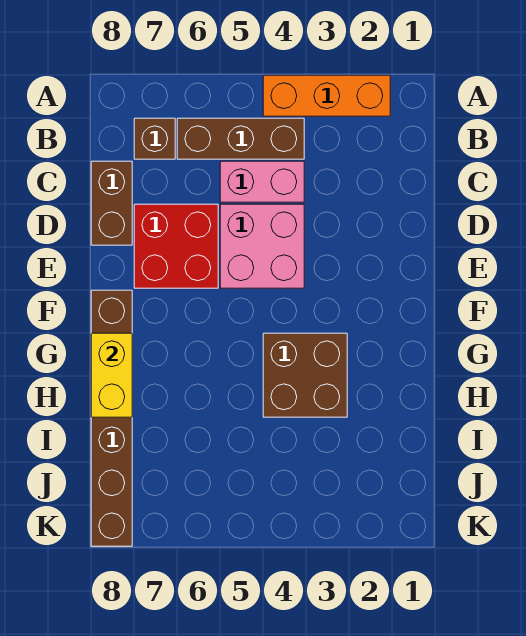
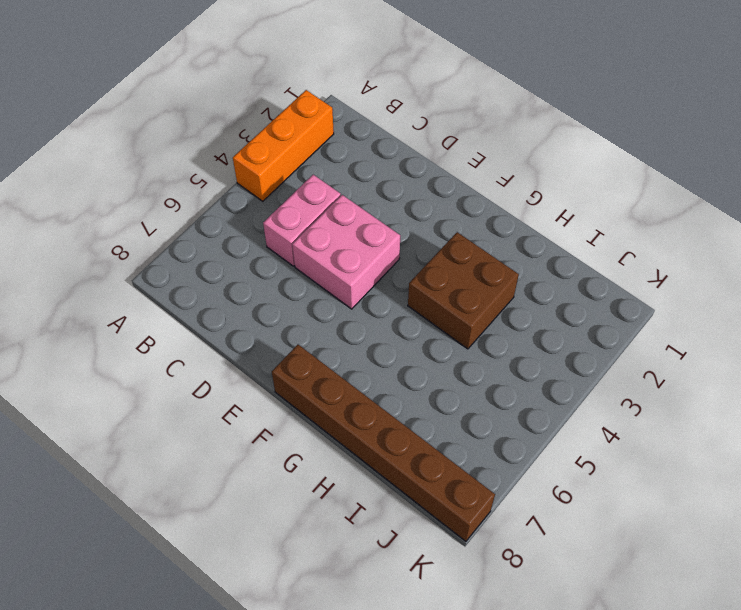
none -> brown brick B4:B6 level 1
none -> brown brick B7 level 1

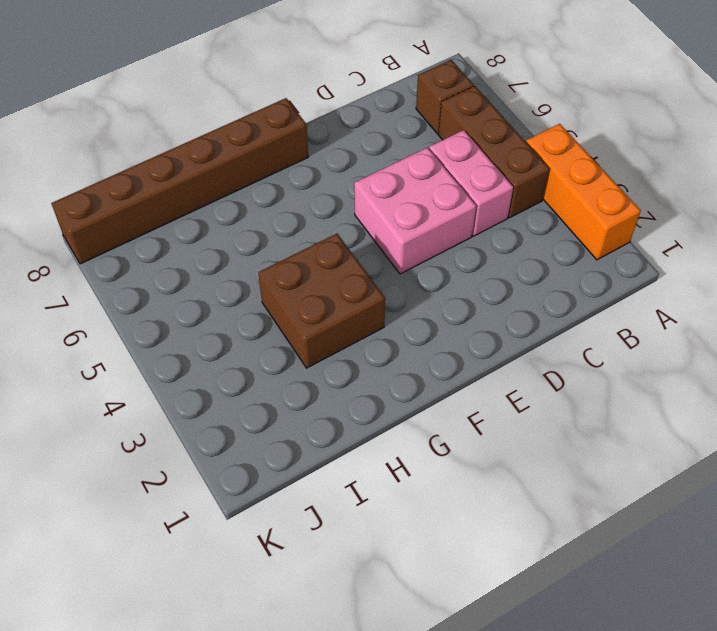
none -> brown brick C8:D8 level 1
none -> red brick D6:E7 level 1

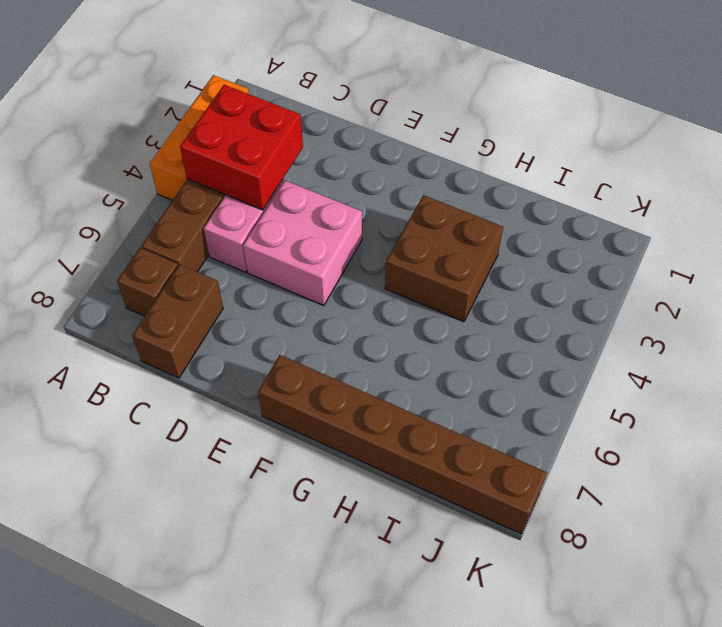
red brick B3:C4 level 2 -> red brick D6:E7 level 1
brown brick C7:C8 level 1 -> brown brick C8:D8 level 1
none -> yellow brick G8:H8 level 2

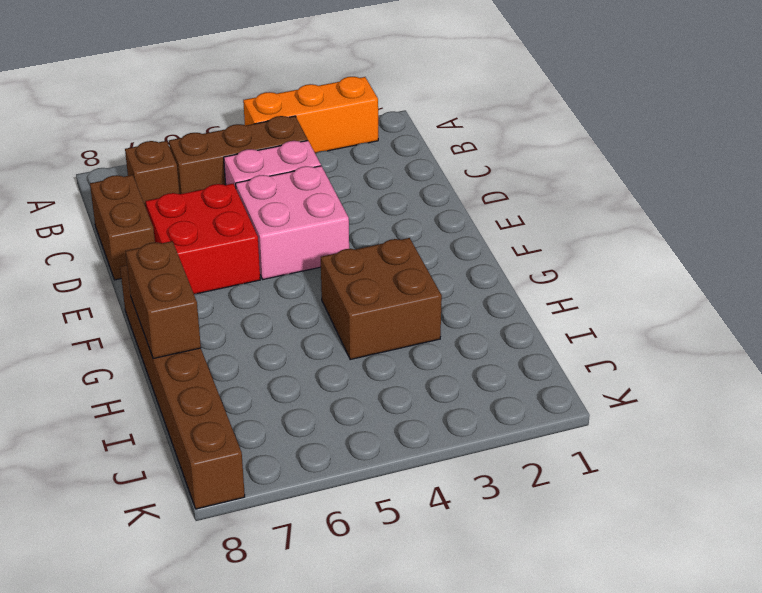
brown brick G8:H8 level 2 -> yellow brick G8:H8 level 2

